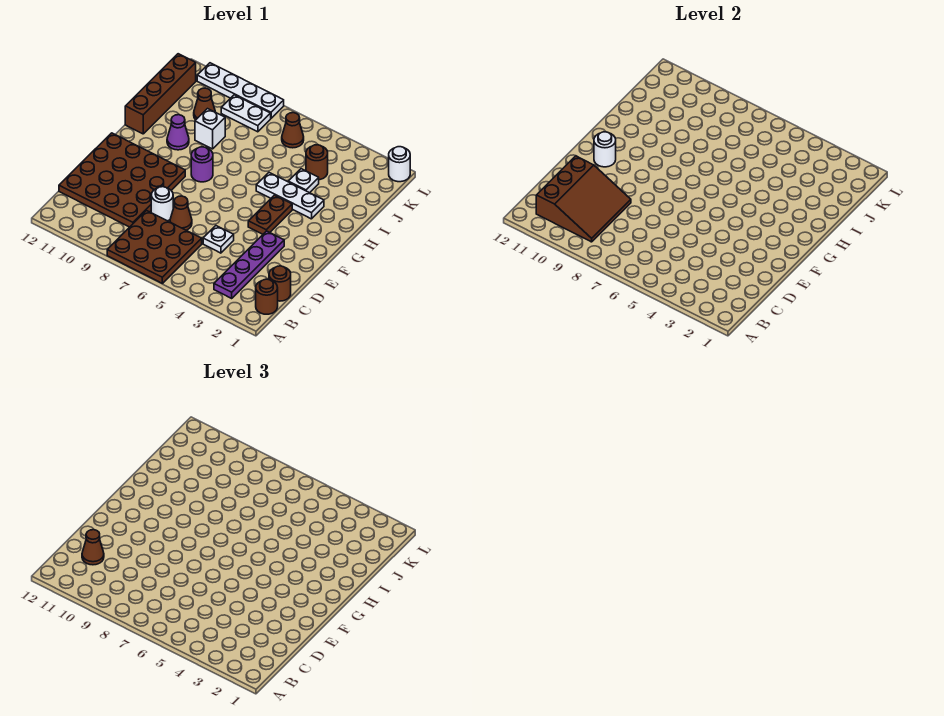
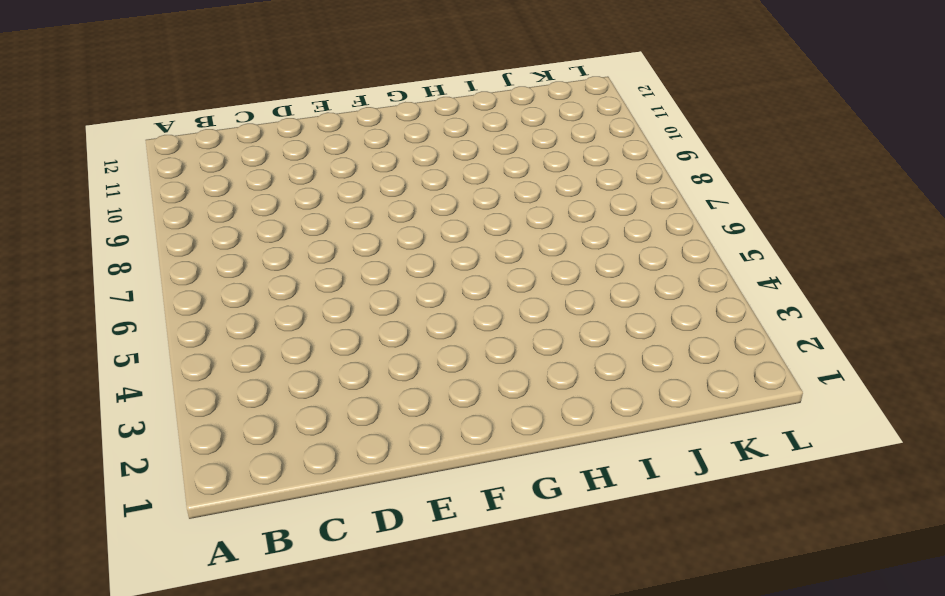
none -> brown plate A6:C8 level 1
none -> brown round brick B1 level 1
none -> purple plate B3:E3 level 1

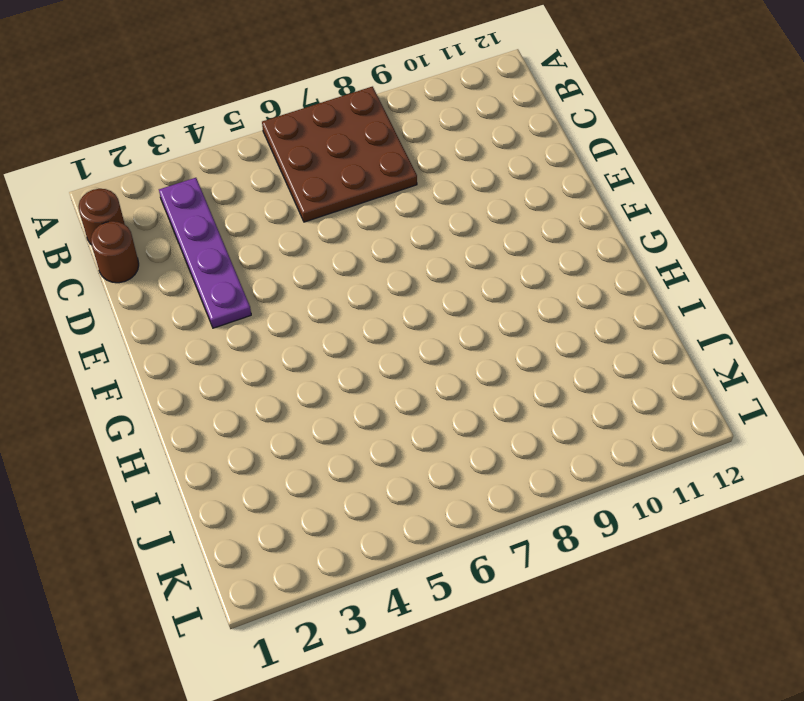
none -> brown plate C9:F12 level 1
none -> white plate D5 level 1
none -> brown cone D7 level 1

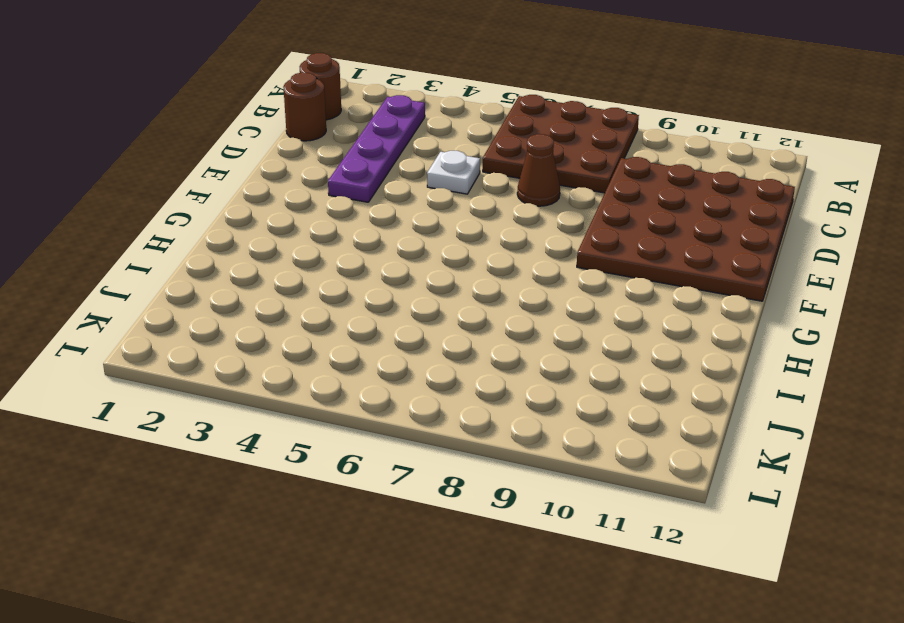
none -> white round brick D8 level 1
none -> brown plate F4:G4 level 1
none -> purple round brick G8 level 1

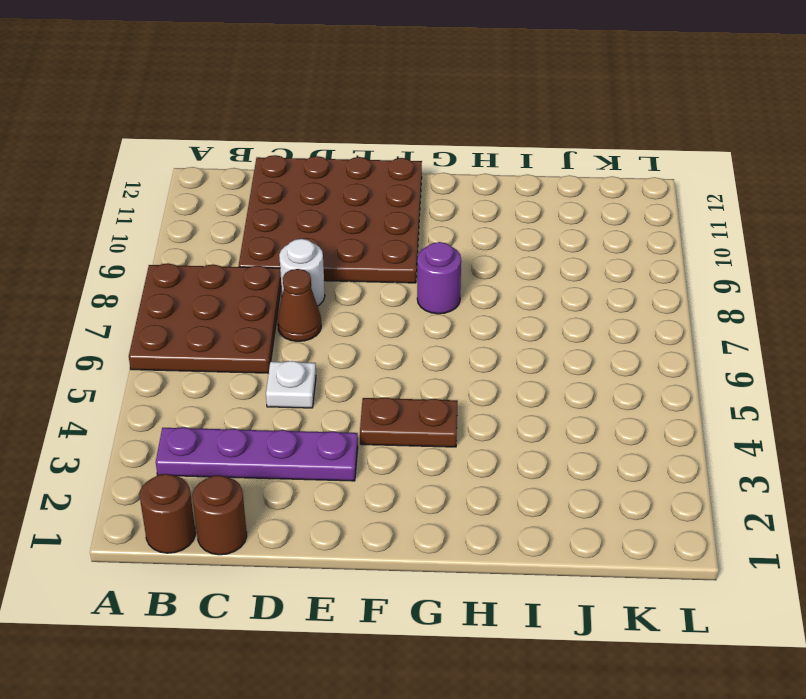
none -> white plate H3:H5 level 1
none -> purple cone H10 level 1
none -> brown brick H12:K12 level 1

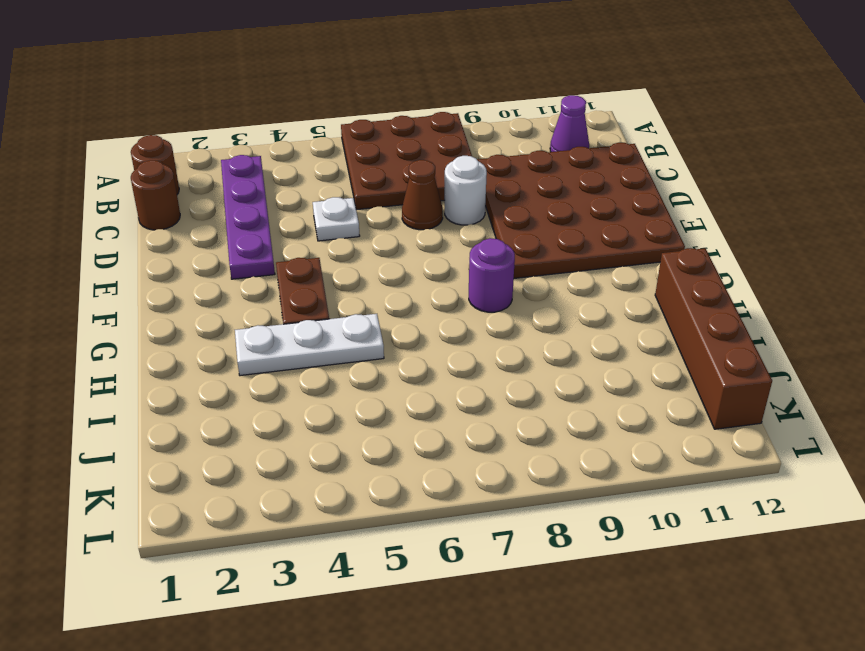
purple cone B11 level 1 -> purple cone H10 level 1
none -> white plate I4 level 1
none -> white brick I9 level 1
none -> brown round brick J4 level 1

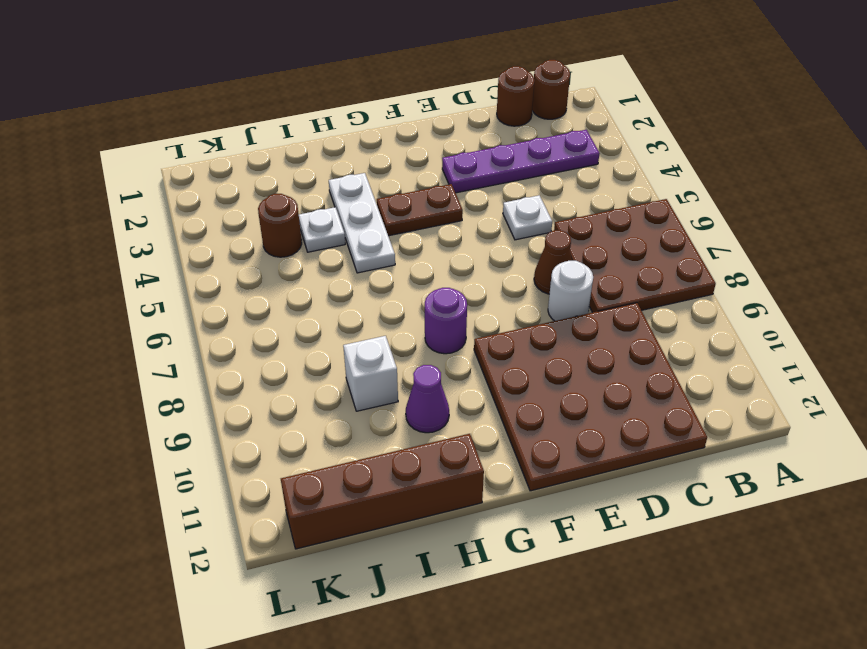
none -> brown cone J10 level 1
none -> brown cone K6 level 1
none -> white plate K8:K9 level 1

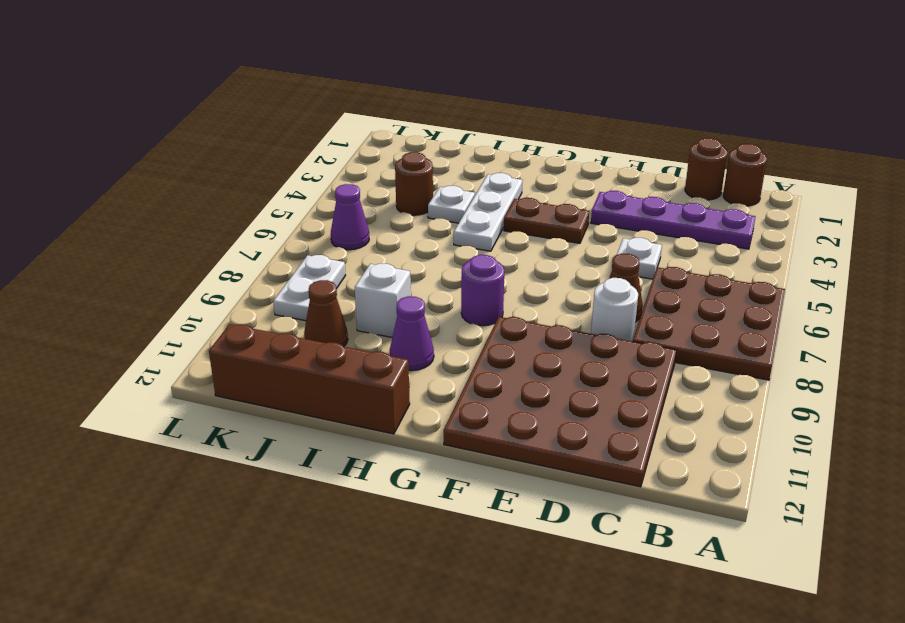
purple cone K6 level 1 -> brown cone K6 level 1
none -> white round brick L1 level 1
none -> white plate L8:L11 level 1
none -> brown slope B9:D11 level 2 top 11

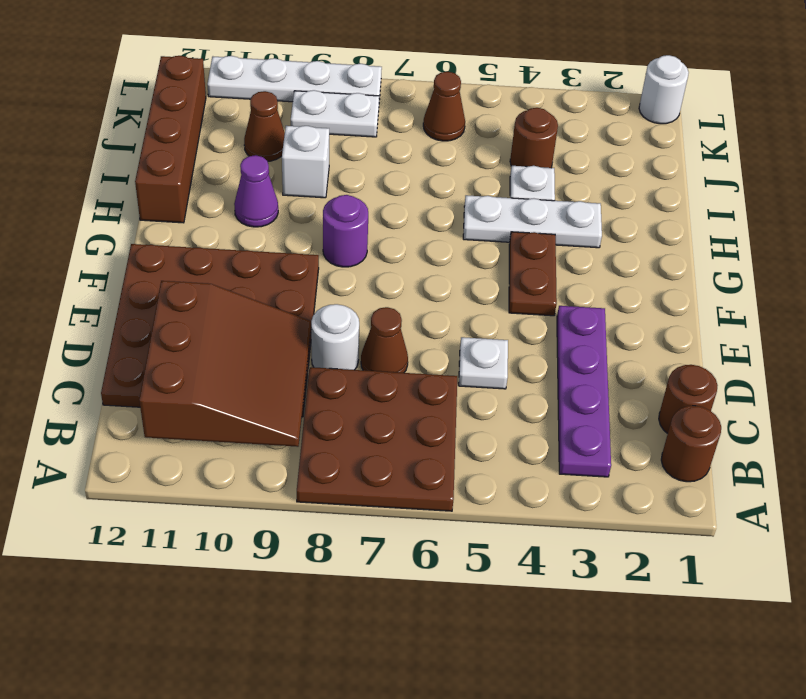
none -> white round brick F11 level 2
none -> brown cone C11 level 3

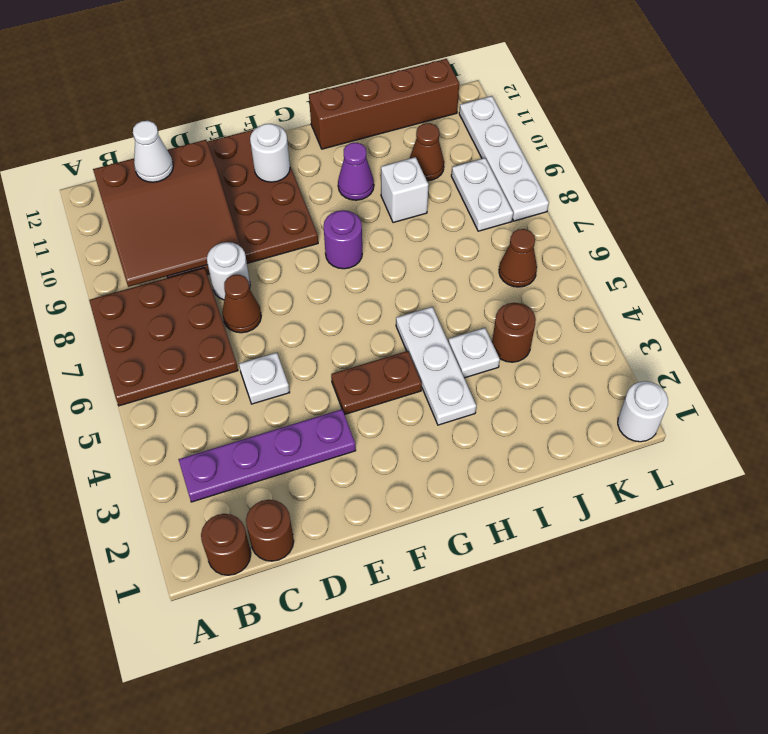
white cone C11 level 3 -> brown cone C11 level 3

